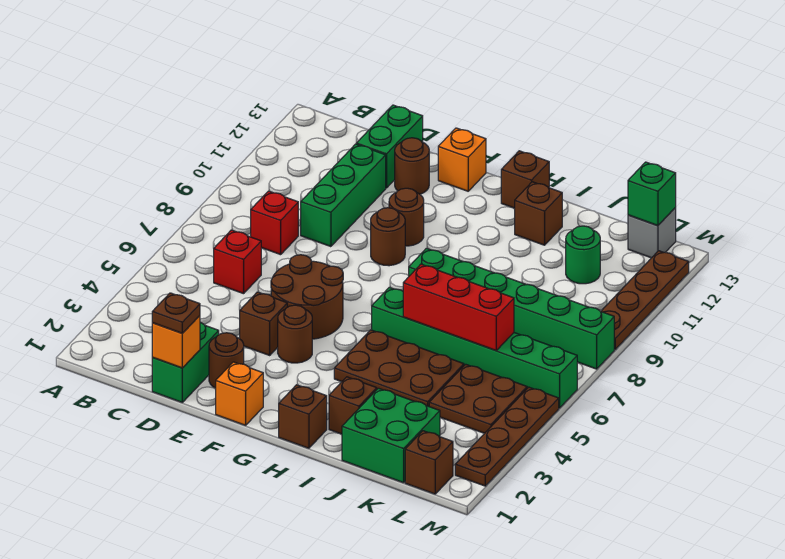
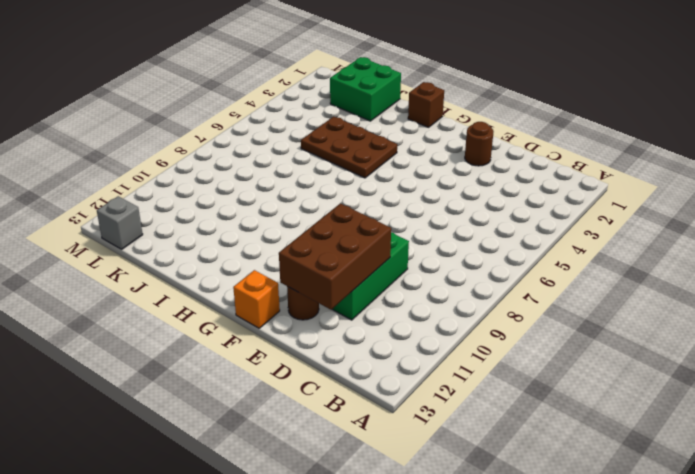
brown brick D10:E12 level 2 -> none
none -> red brick C6 level 1
none -> red brick C8 level 1
none -> green brick D1:D2 level 1
none -> green brick D12:D13 level 1

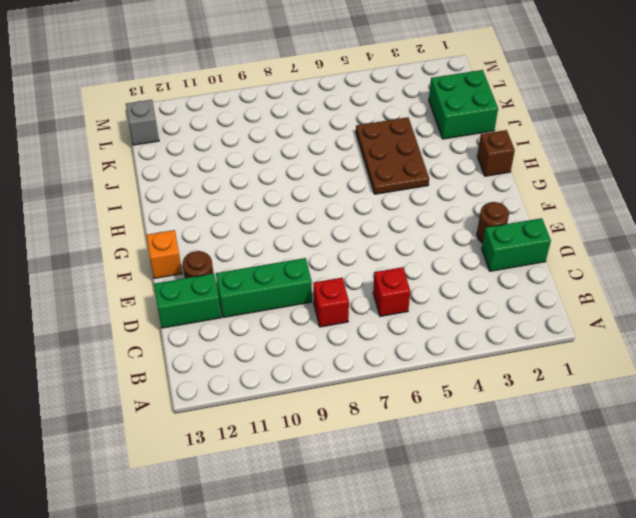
none -> brown brick E4 level 1
none -> brown round brick E5:F6 level 1
none -> orange brick F1 level 1
none -> brown round brick F4 level 1

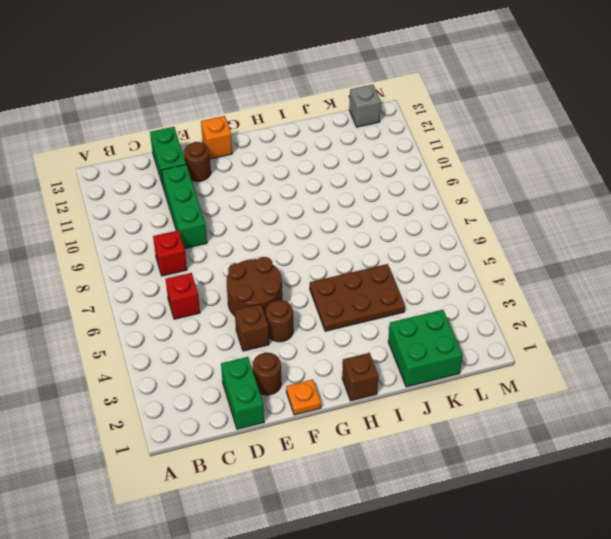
orange plate F1 level 1 -> orange brick F1 level 1
none -> brown round brick F9 level 1
none -> brown round brick F10 level 1
none -> green brick H6:M6 level 1
none -> green brick H8:M8 level 1

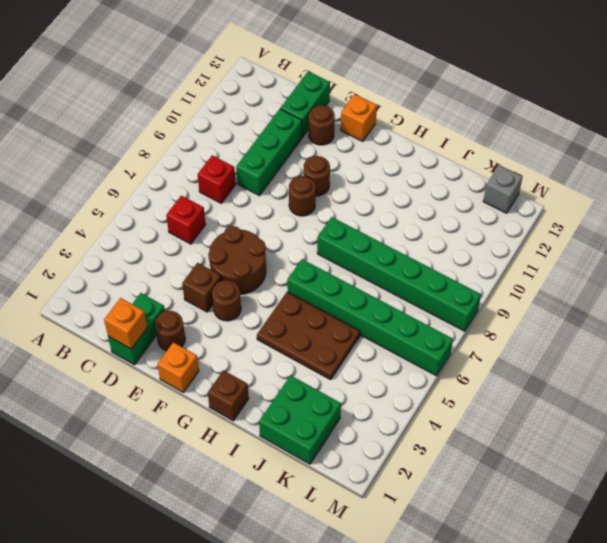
none -> brown brick H13 level 1
none -> brown brick I2 level 1
none -> brown brick I12 level 1
none -> brown plate K4:L5 level 1

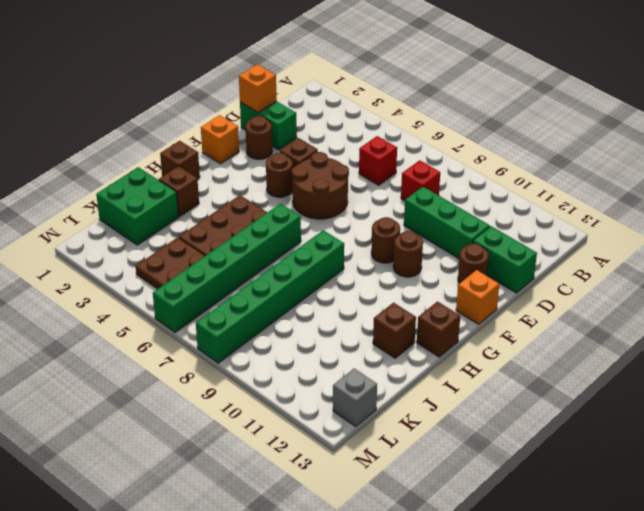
none -> green round brick K11 level 1
none -> brown brick L1 level 1
none -> brown plate M2:M5 level 1
none -> brown plate M9:M12 level 1

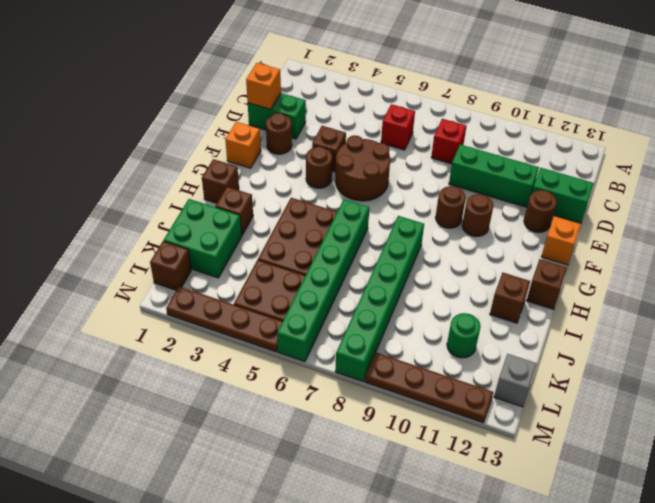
none -> red brick I6:K6 level 2
none -> green brick L13 level 2
none -> brown plate D1 level 3

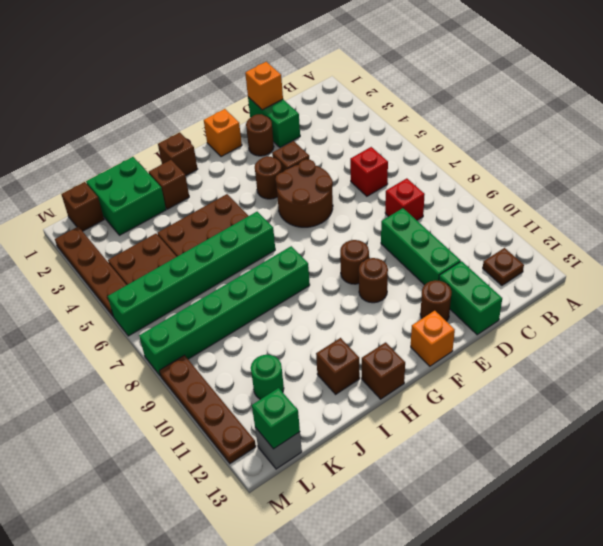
brown plate B12 level 1 -> brown plate D1 level 3
none -> red brick I6:K6 level 2

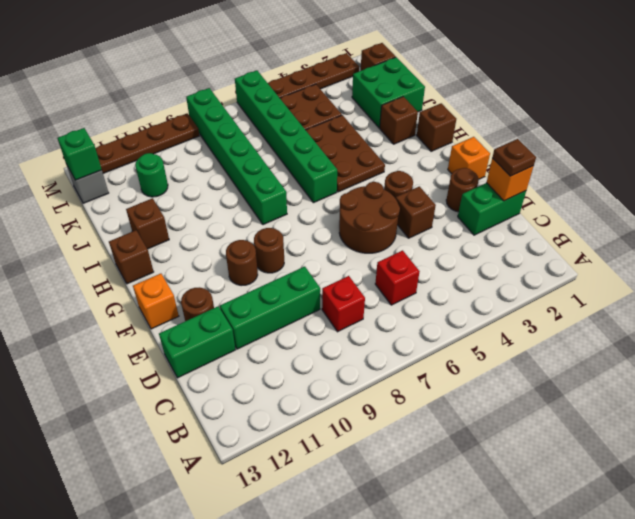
none -> red brick I6:K6 level 2

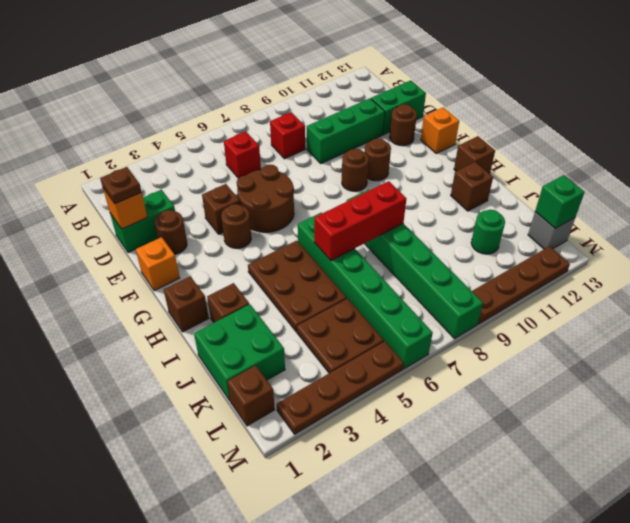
red brick I6:I8 level 2 -> red brick I6:K6 level 2

